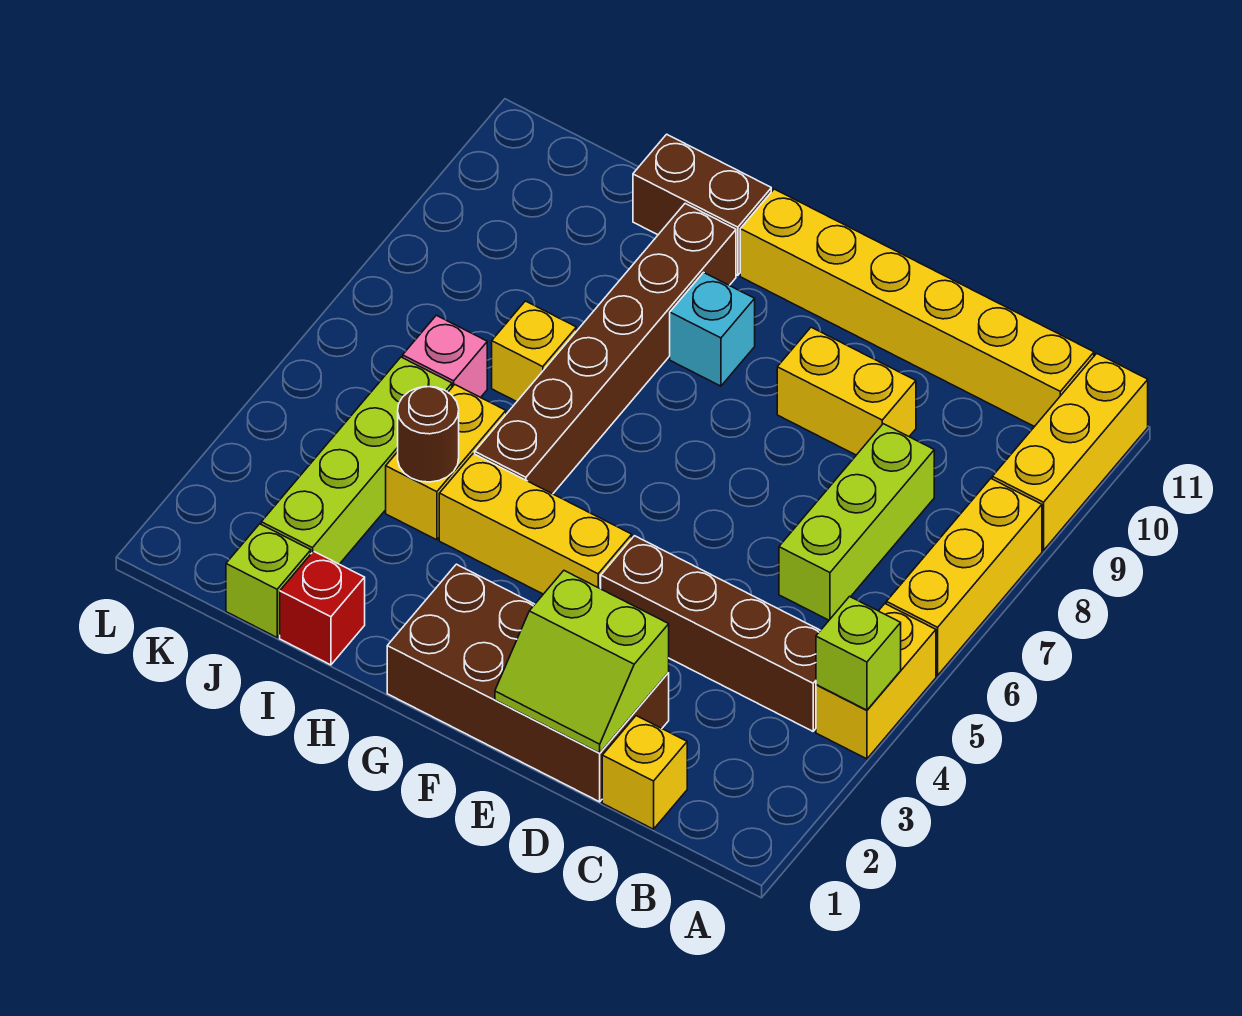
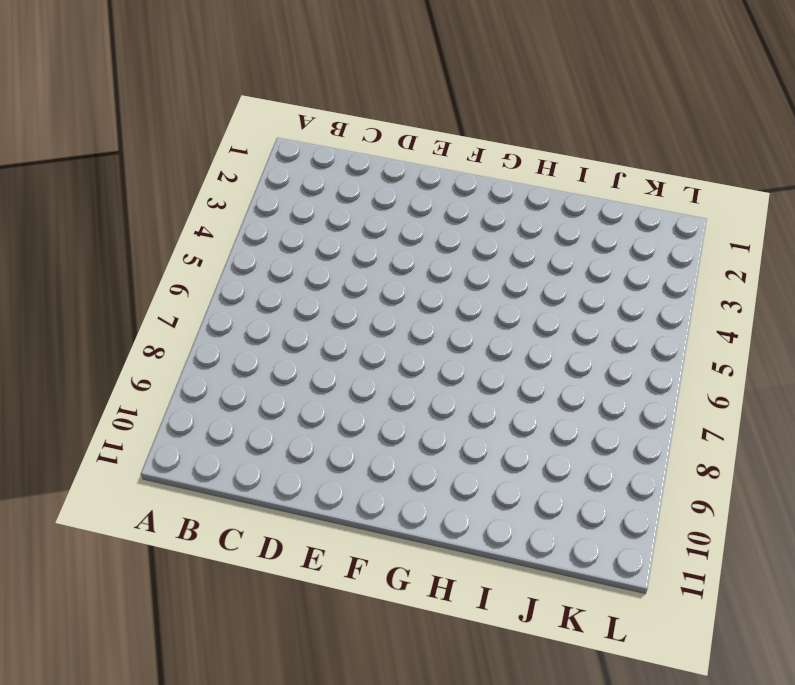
none -> yellow brick A4:A5 level 1
none -> yellow brick A6:A8 level 1
none -> yellow brick A9:A11 level 1

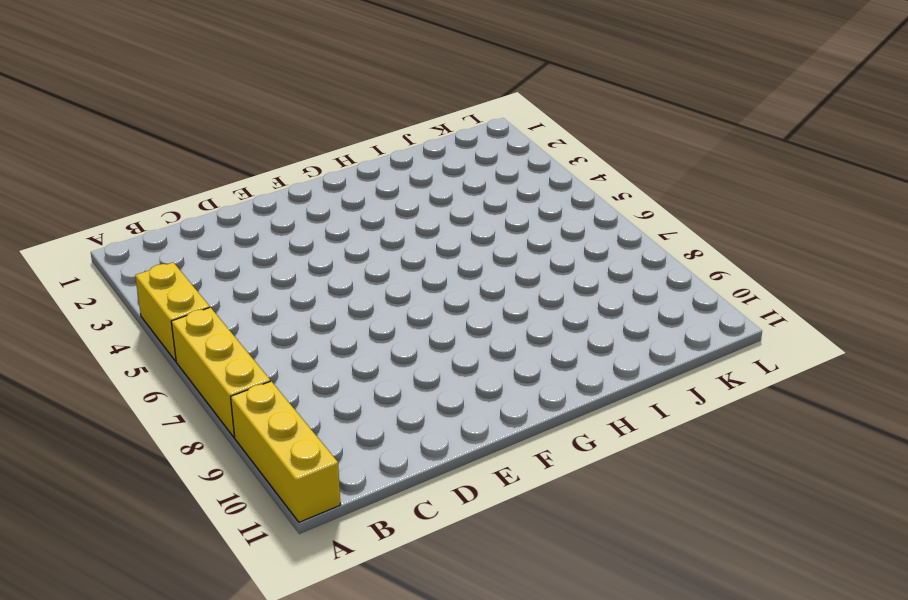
none -> brown brick B4:E4 level 1
none -> yellow brick B11:G11 level 1
none -> yellow brick C1 level 1

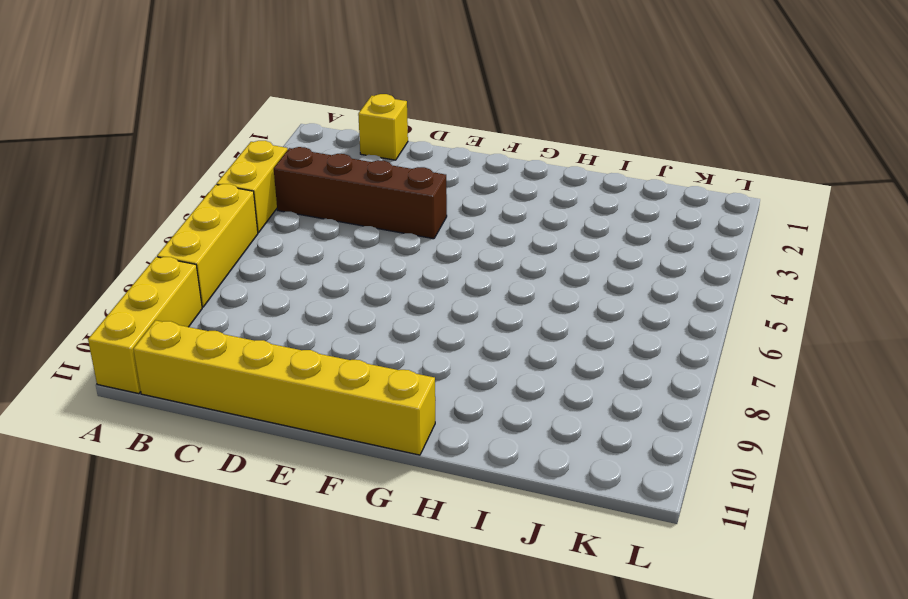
none -> lime brick C6:C8 level 1
none -> brown brick D1:G2 level 1
none -> yellow brick D9:E9 level 1

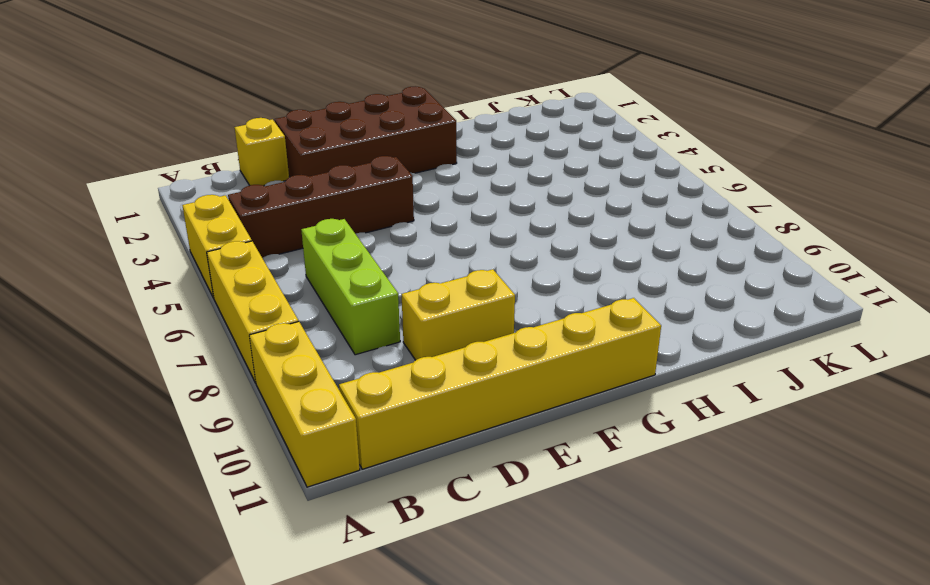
none -> yellow brick F4:H4 level 1
none -> cyan brick G9 level 1
none -> brown brick H5:H10 level 1

